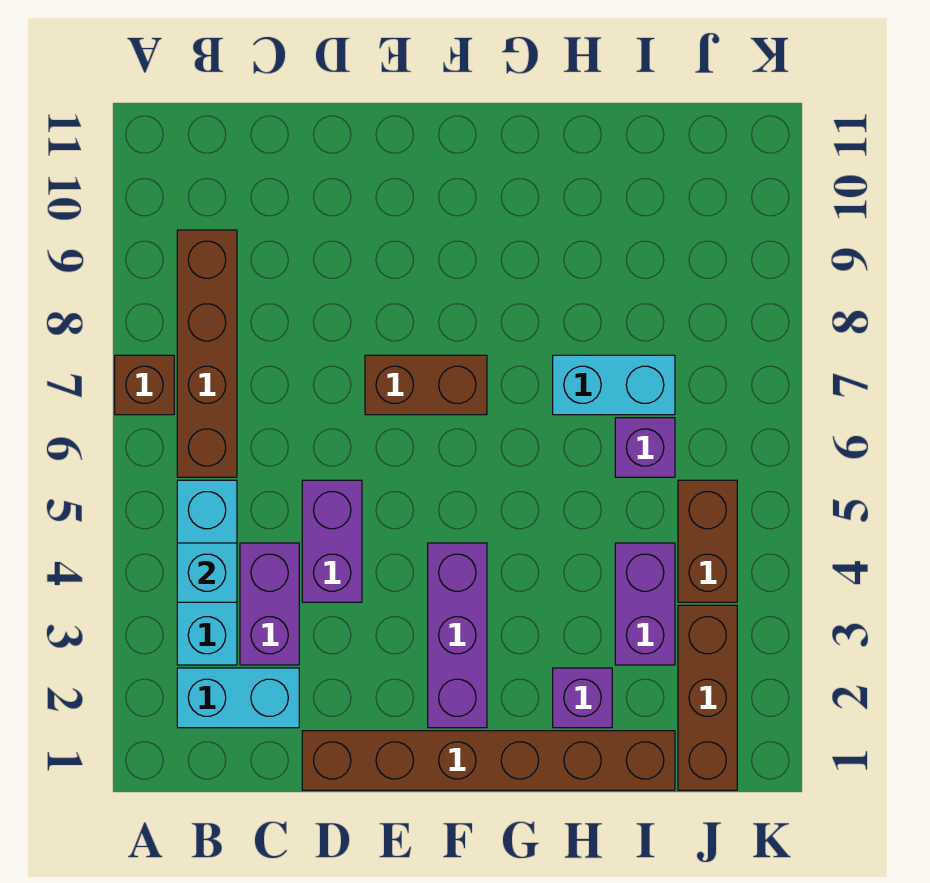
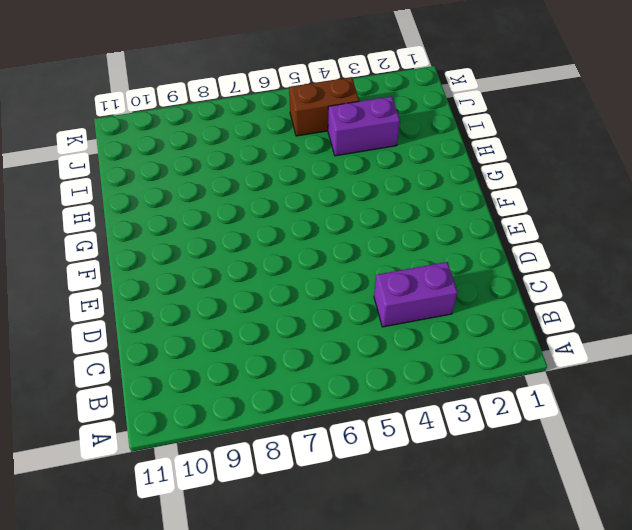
none -> brown brick A7 level 1
none -> cyan brick B2:C2 level 1
none -> cyan brick B3:B5 level 1

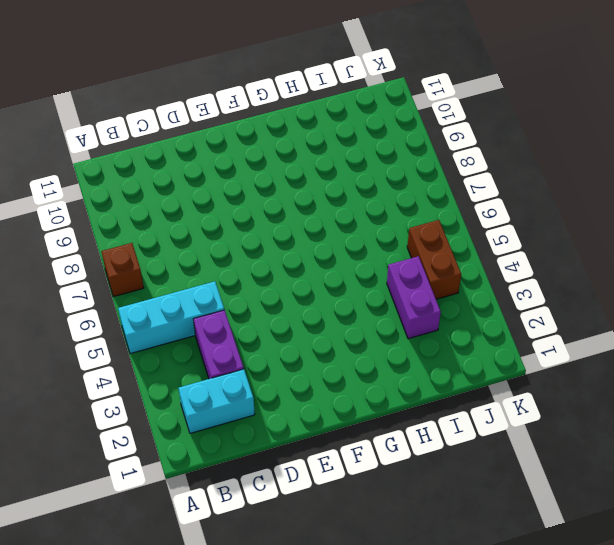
cyan brick A5:C5 level 1 -> cyan brick B3:B5 level 1
none -> brown brick B6:B9 level 1
none -> brown brick D1:I1 level 1
none -> purple brick D4:D5 level 1

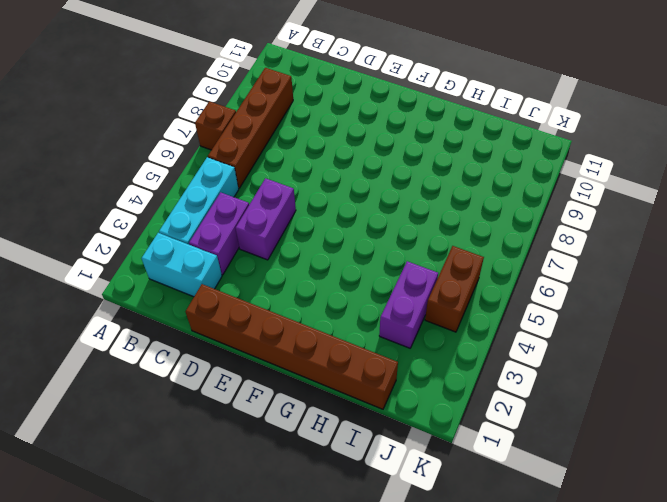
none -> brown brick E7:F7 level 1
none -> purple brick F2:F4 level 1
none -> purple brick H2 level 1

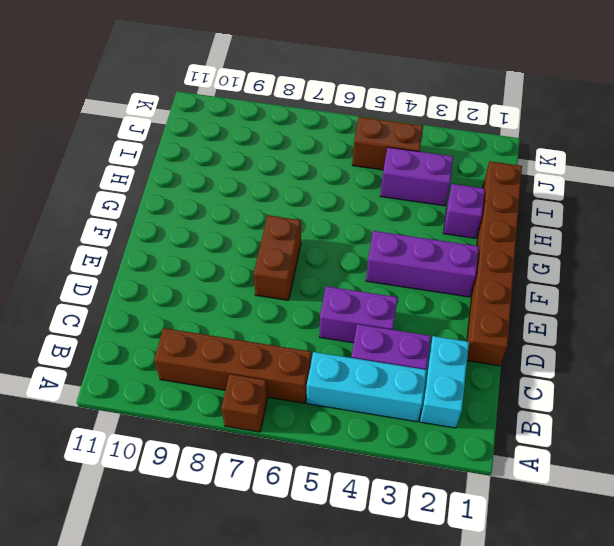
none -> cyan brick H7:I7 level 1
none -> purple brick I6 level 1
none -> brown brick J1:J3 level 1

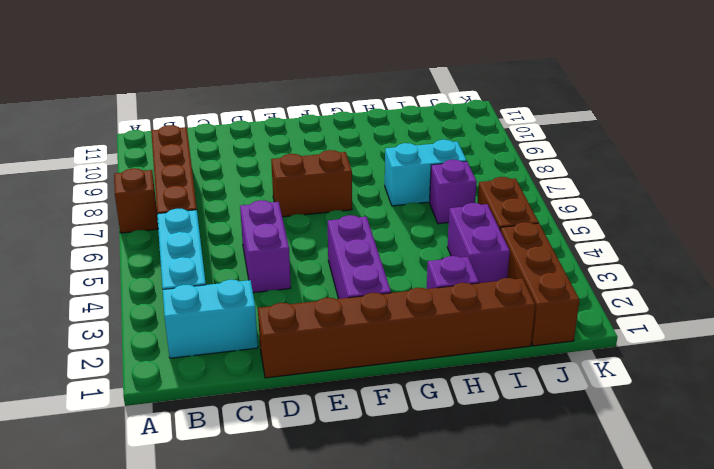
none -> purple brick C3:C4 level 1
none -> cyan brick B4 level 2

